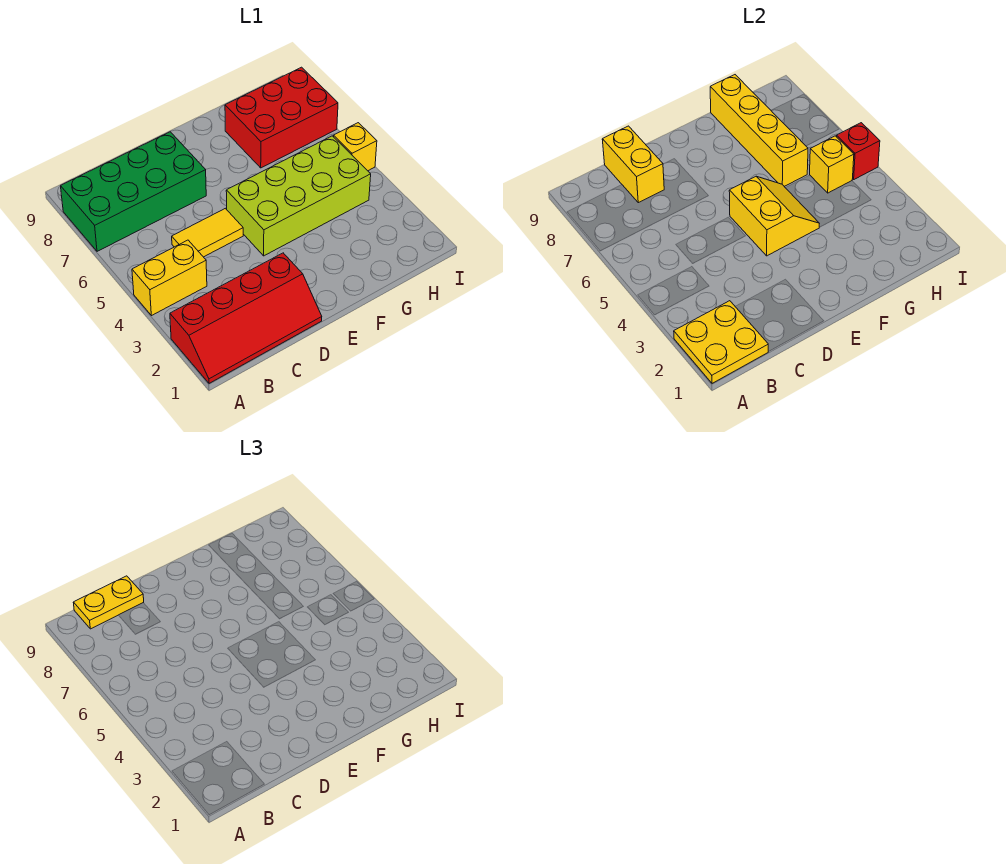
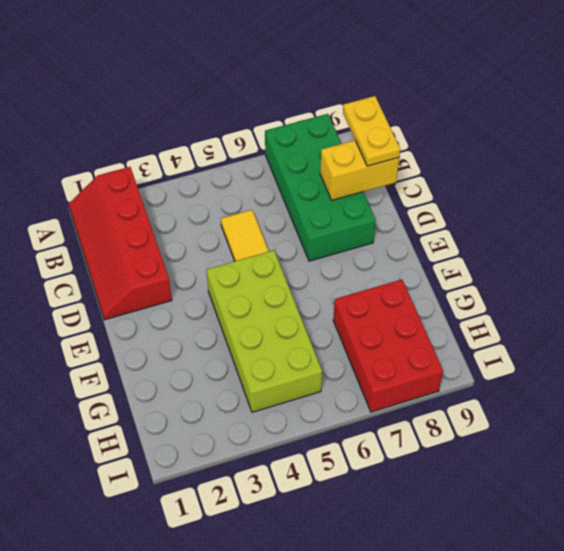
none -> yellow brick A4:B4 level 1
none -> yellow brick I5 level 1
none -> yellow plate A1:B2 level 2

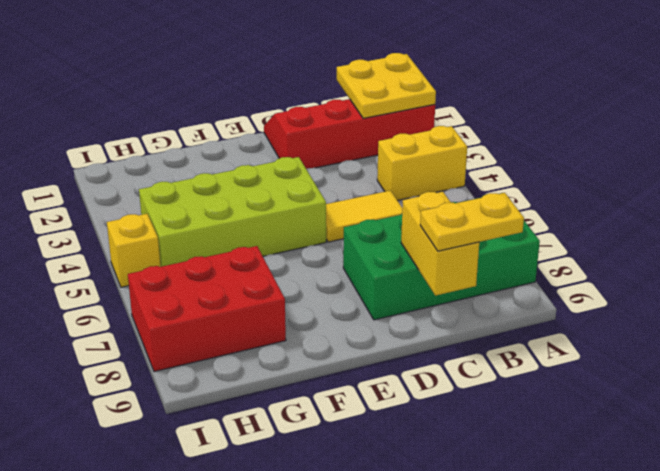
none -> yellow slope E4:F5 level 2 top E
none -> yellow brick G6:G9 level 2
none -> yellow brick H5 level 2

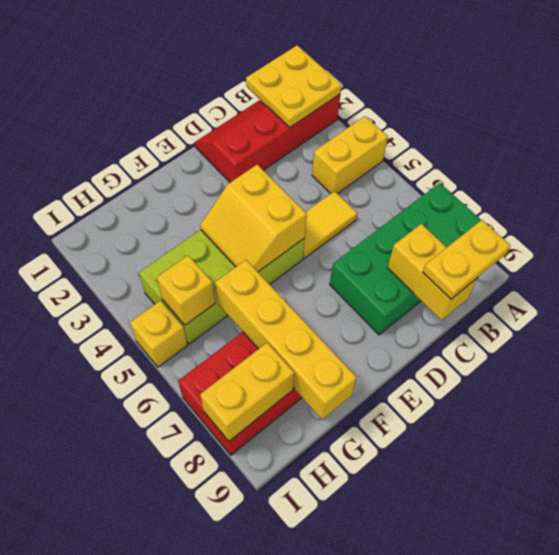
yellow brick H8:I8 level 2 -> none
none -> red brick I5 level 2

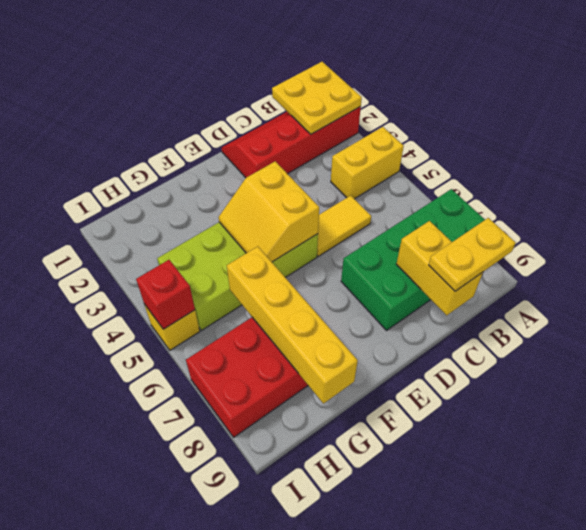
none -> yellow brick H5 level 2

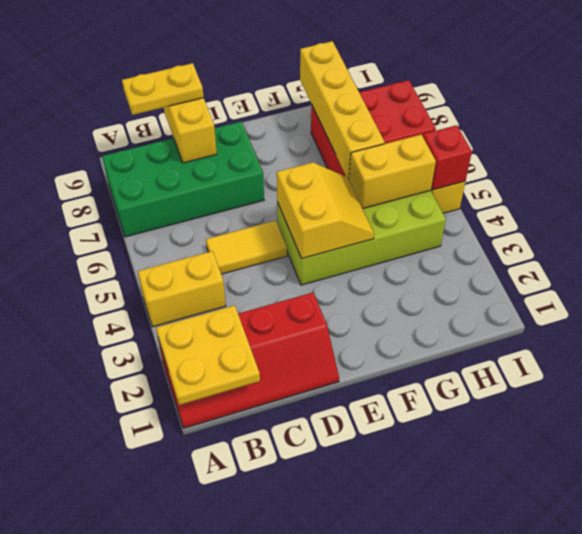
yellow brick G5:H5 level 2 -> yellow brick H5 level 2

